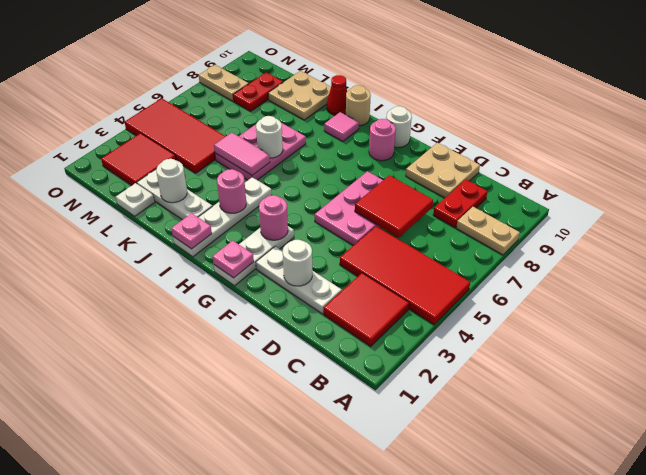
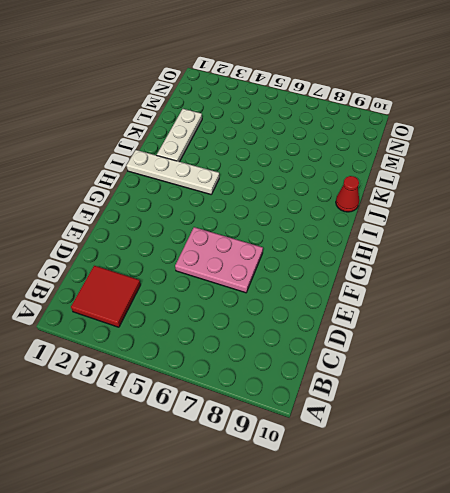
none -> red tile A4:D5 level 1
none -> tan plate A8:B8 level 1
none -> red plate C8:C9 level 1
none -> white plate D2:F2 level 1

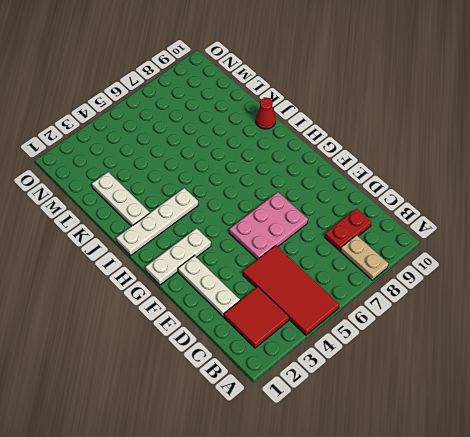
none -> tan plate D9:E10 level 1
none -> pink round brick G9 level 1
none -> white round brick G10 level 1
none -> pink tile I9 level 1

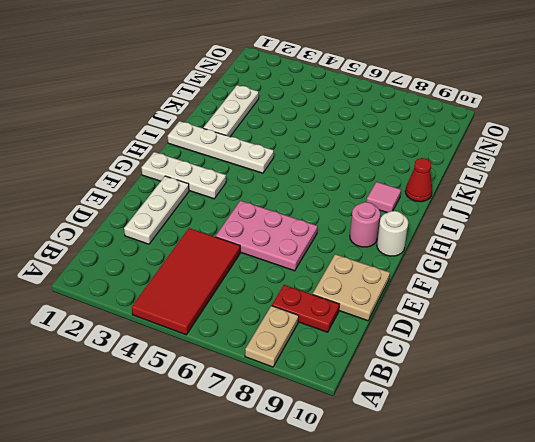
none -> red tile B2:C3 level 1
none -> tan round brick I10 level 1
none -> pink plate J5:K7 level 1
none -> tan plate K9:L10 level 1

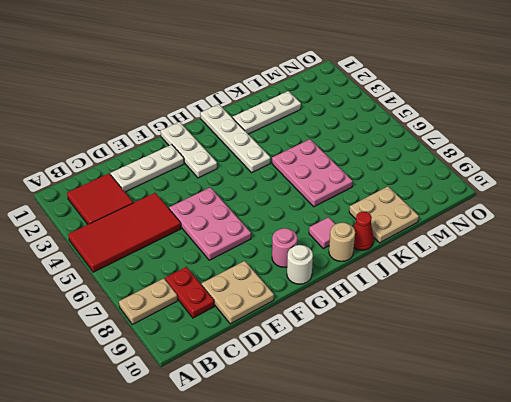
none -> white plate L1 level 1
none -> red tile L4:O5 level 1
none -> red tile M2:N3 level 1
none -> red plate M8:M9 level 1

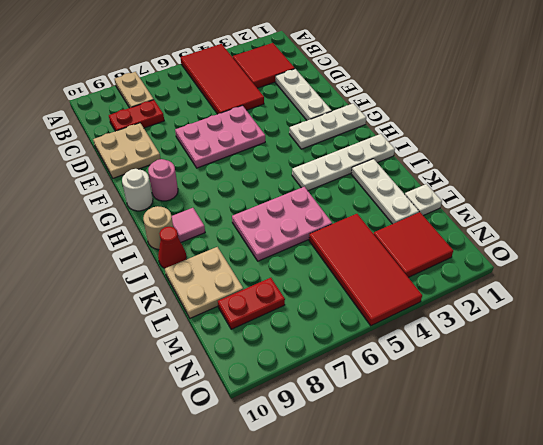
none -> tan plate N8:O8 level 1
none -> red tile D6:E7 level 2
none -> white round brick E2 level 2
none -> pink plate G1 level 2

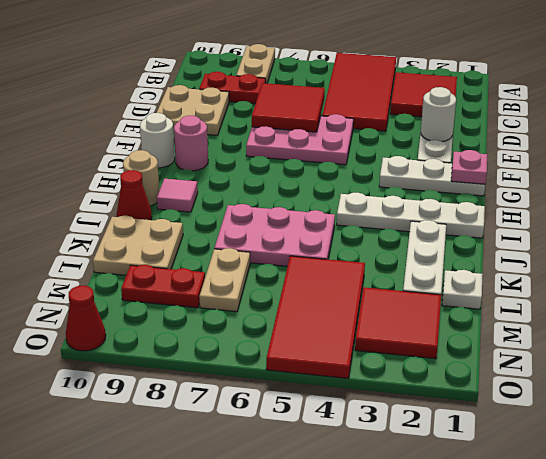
tan plate L7:M7 level 1 -> tan plate N8:O8 level 1
red cone O10 level 1 -> none
none -> pink round brick G3 level 2
none -> pink plate I1 level 2
none -> pink round brick I3 level 2
none -> pink tile J5:K5 level 2

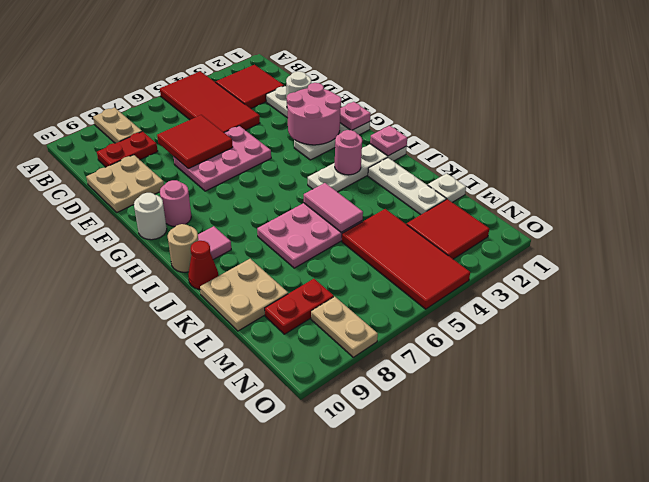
pink round brick F2:G3 level 2 -> pink round brick G3 level 2
none -> white round brick J6 level 2
none -> white round brick K2 level 2

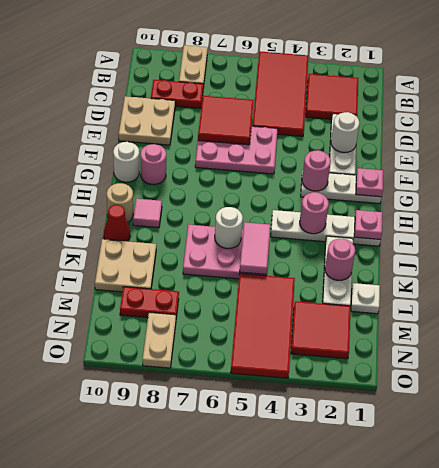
pink round brick K2 level 2 -> white round brick K2 level 2

